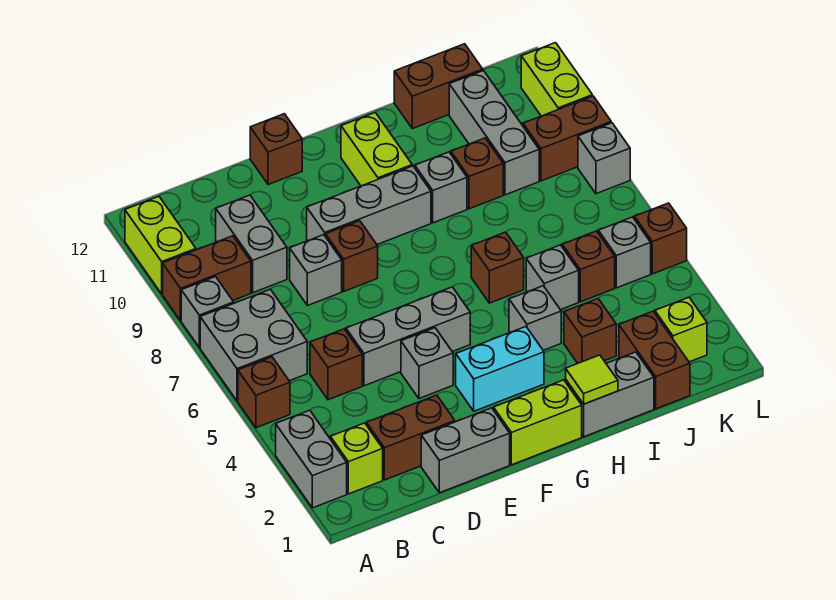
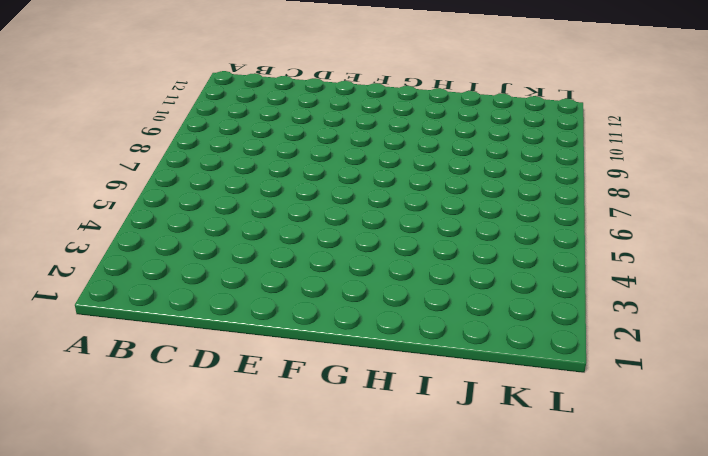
none -> grey brick A2:A3 level 1
none -> brown brick A5 level 1
none -> grey brick A6:B7 level 1
none -> grey brick A8 level 1

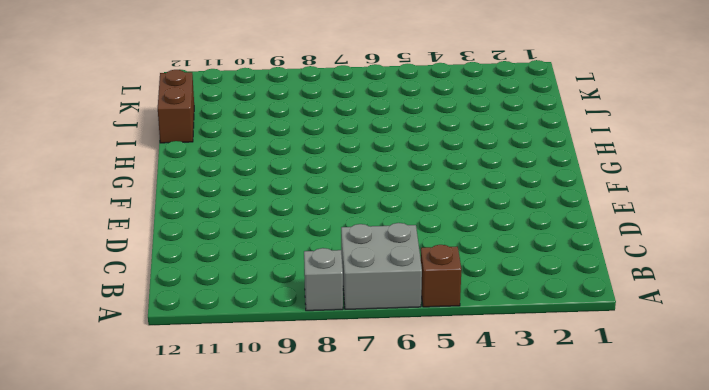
none -> grey brick A2:A3 level 1
none -> brown brick A9:B9 level 1
none -> lime brick A10:A11 level 1
none -> lime brick B2 level 1

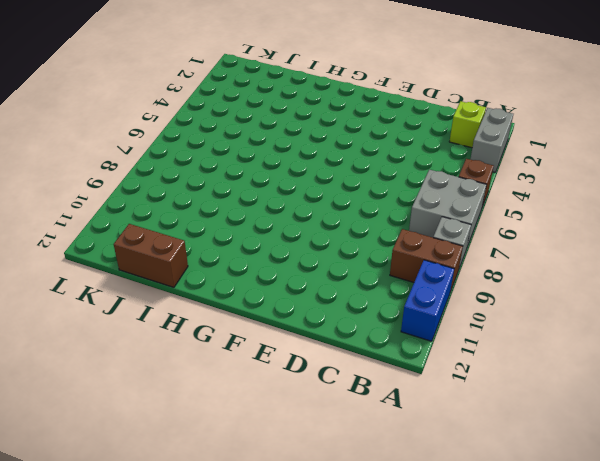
blue brick A10:A11 level 1 -> lime brick A10:A11 level 1
none -> brown brick C2:D2 level 1
none -> brown brick C5 level 1
none -> grey brick C9:C10 level 1
none -> grey brick D1:E1 level 1

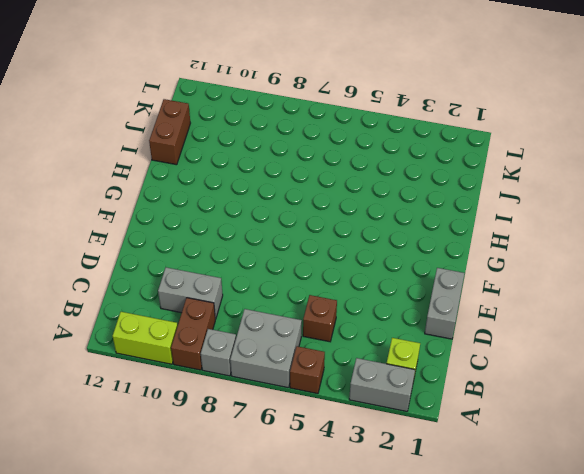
none -> brown brick C2:D2 level 1
none -> grey brick D5:F5 level 1
none -> grey brick D8 level 1
none -> grey brick E4 level 1

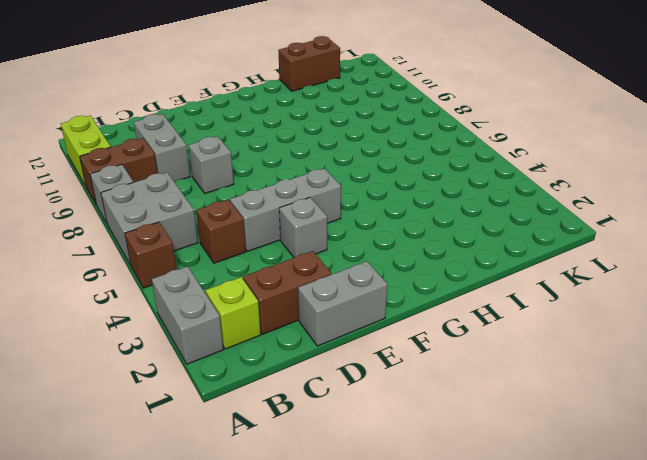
none -> brown brick E8 level 1
none -> grey brick E9:G9 level 1
none -> brown brick E12 level 1
none -> lime brick F1:G1 level 1

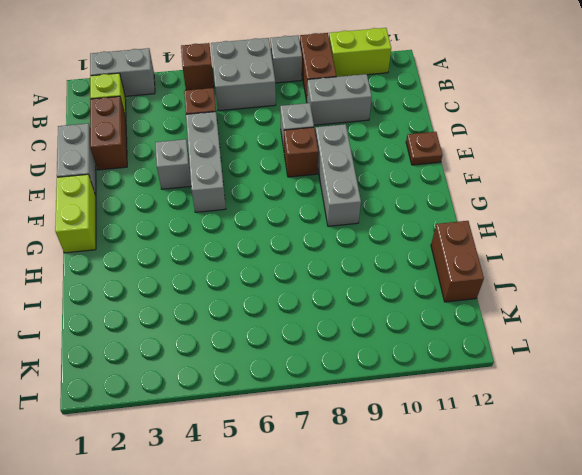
brown plate E12 level 1 -> brown brick E12 level 1
none -> cyan brick F3:G3 level 1
none -> lime brick G10:G11 level 1
none -> grey brick H1:I1 level 1
none -> grey brick H4 level 1

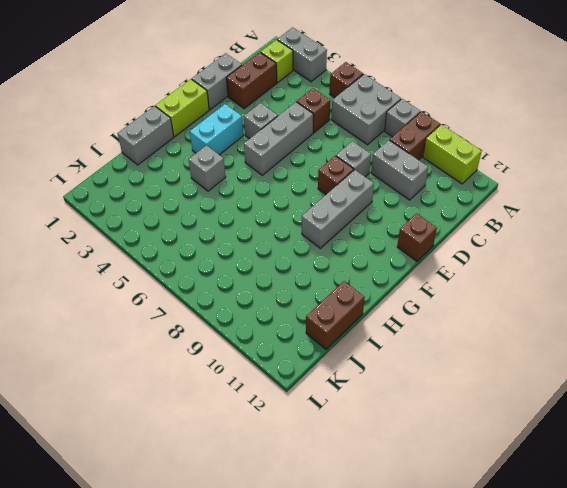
none -> lime brick G10:G11 level 1
none -> brown brick H6 level 1
none -> grey brick H9 level 1
none -> brown brick I3 level 1

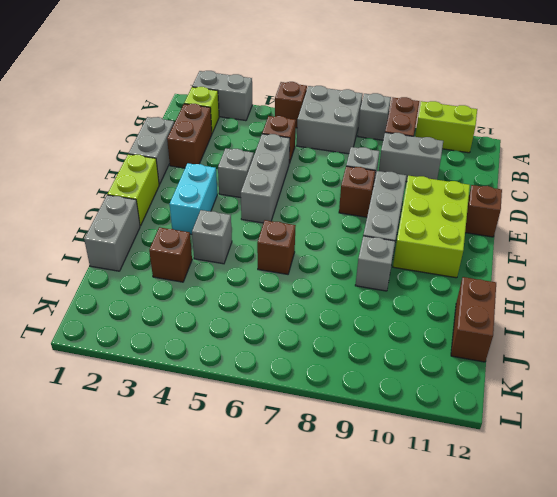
lime brick E10:G11 level 1 -> lime brick G10:G11 level 1
none -> grey brick I5 level 1
none -> brown brick I9 level 1
none -> brown brick J1:J2 level 1
none -> brown brick J5 level 1

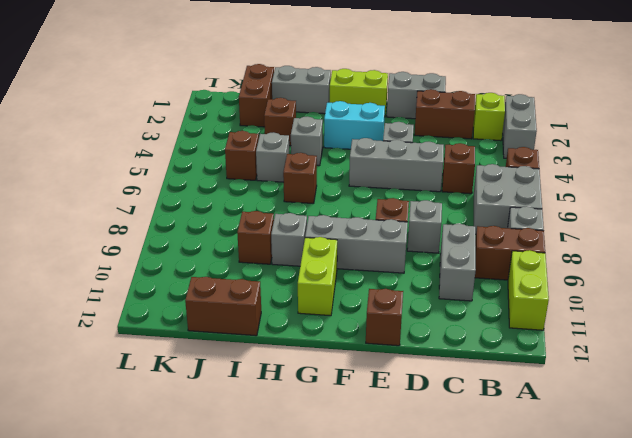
none -> grey brick J9:J11 level 1
none -> lime brick K2 level 1
none -> grey brick K5 level 1
none -> brown brick K9:L9 level 1

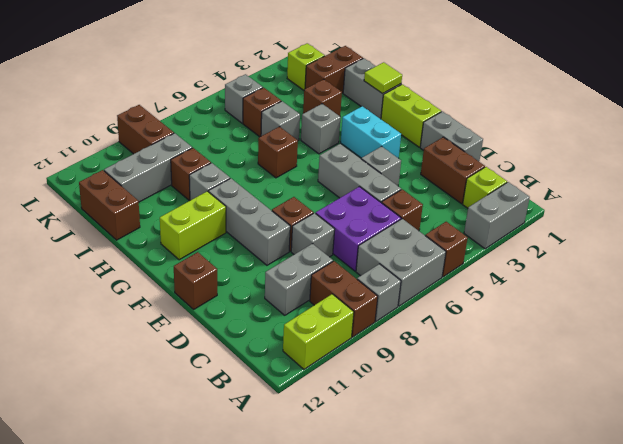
purple brick C6:D7 level 1 -> none
none -> brown brick L5 level 1
none -> grey brick L8 level 1
none -> lime brick L10:L11 level 1

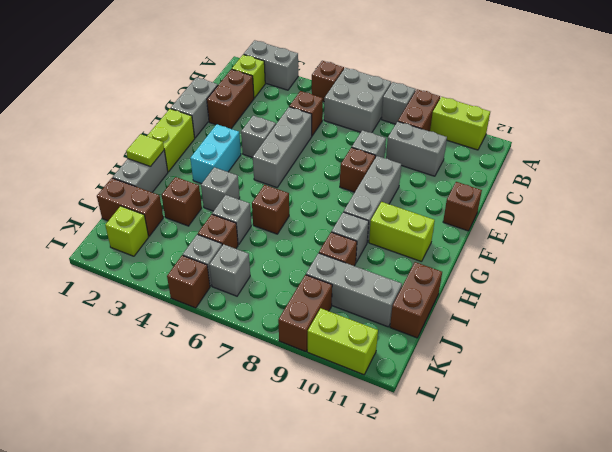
grey brick K6 level 1 -> grey brick L8 level 1

